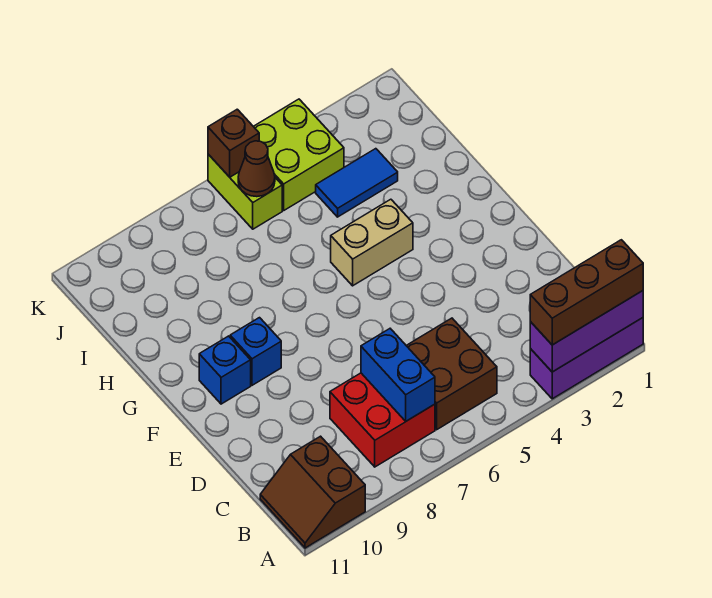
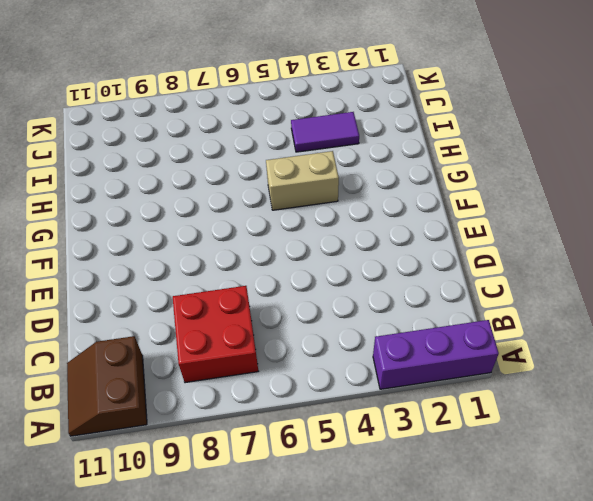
purple tile I3:I4 level 1 -> blue tile I3:I4 level 1
none -> brown brick B5:C6 level 1
none -> blue brick F9 level 1
none -> blue brick F10 level 1

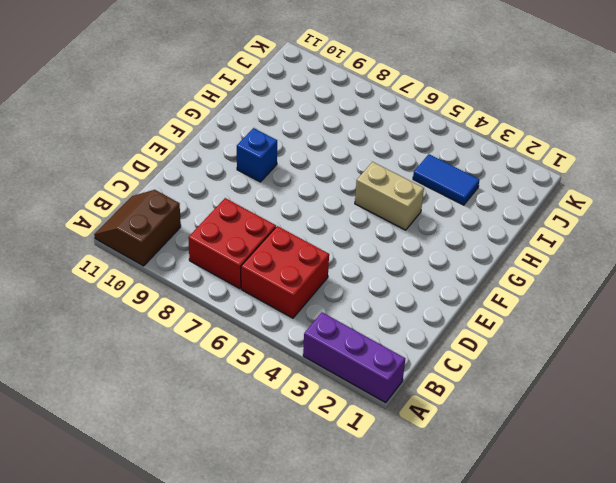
red brick B5:C6 level 1 -> brown brick B5:C6 level 1
none -> blue brick F10 level 1
none -> lime brick J4:K5 level 1
none -> lime brick J6:K6 level 1

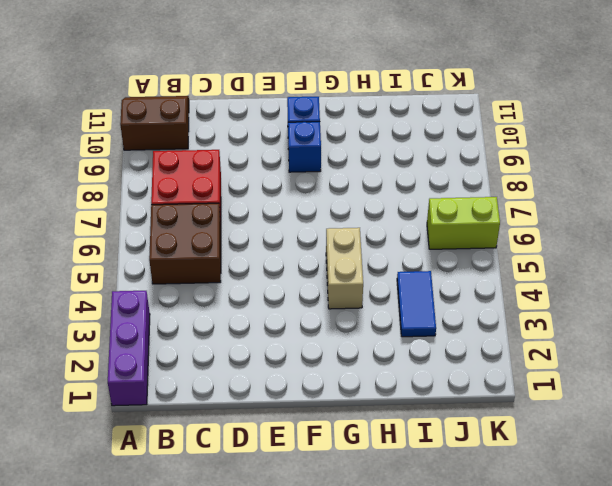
none -> lime brick J4:K5 level 1
none -> purple brick A1:A3 level 2
none -> blue brick B7:C7 level 2

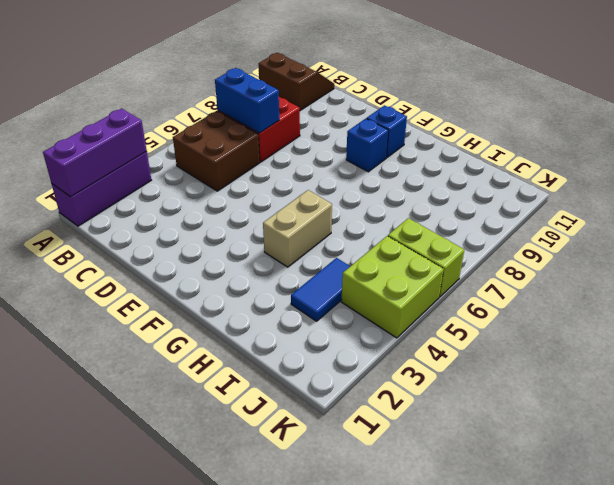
none -> brown cone J6 level 2
none -> brown brick K6 level 2
none -> brown brick A1:A3 level 3

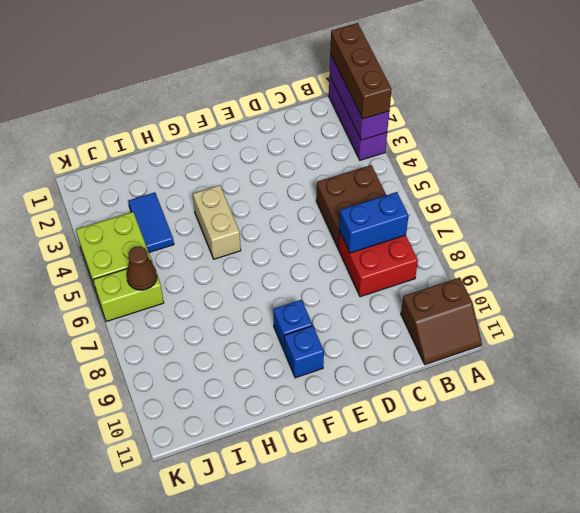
none -> brown brick K6 level 2

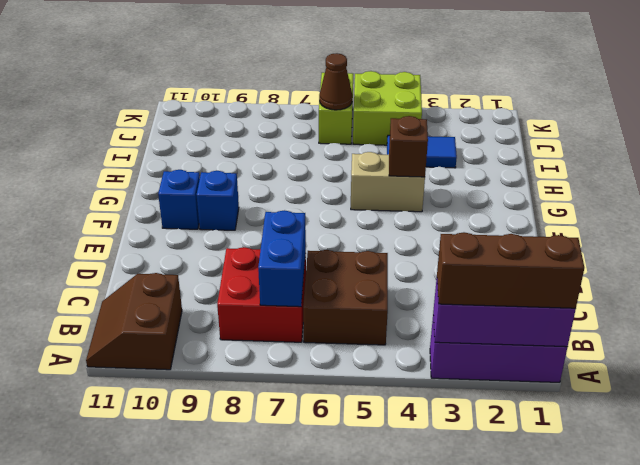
brown brick G4 level 2 -> brown brick K6 level 2

